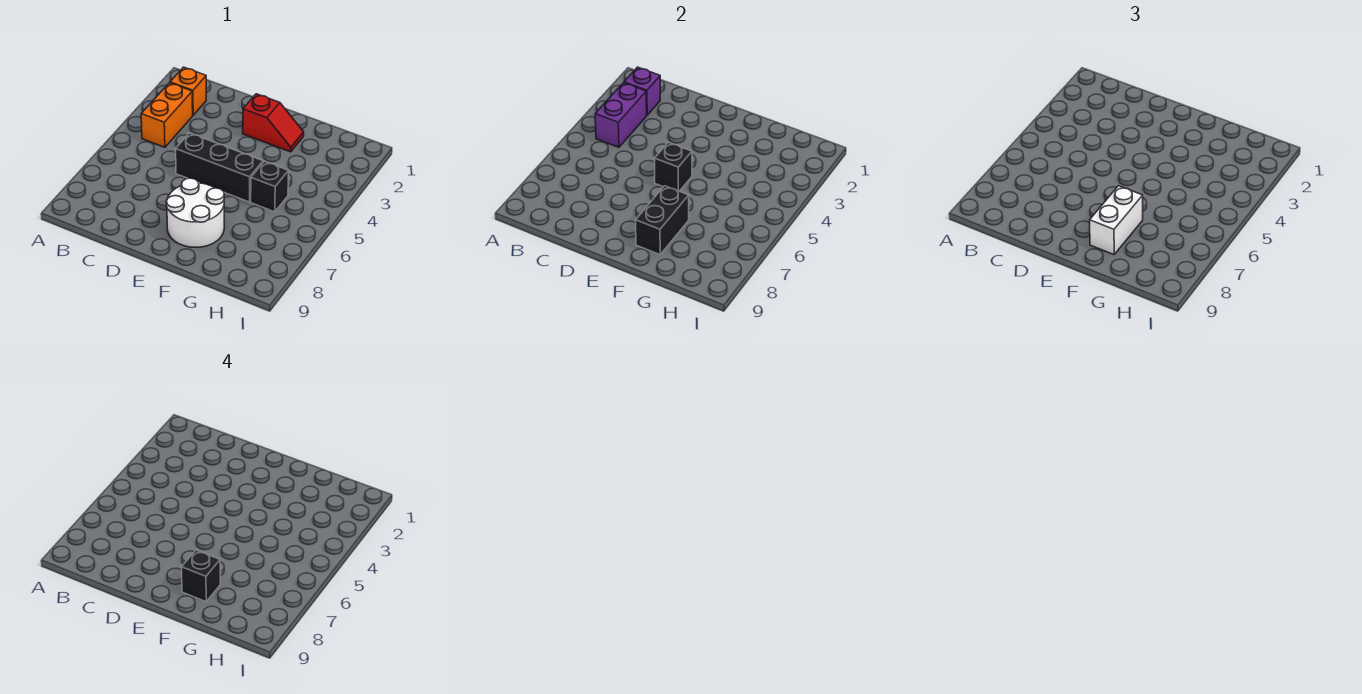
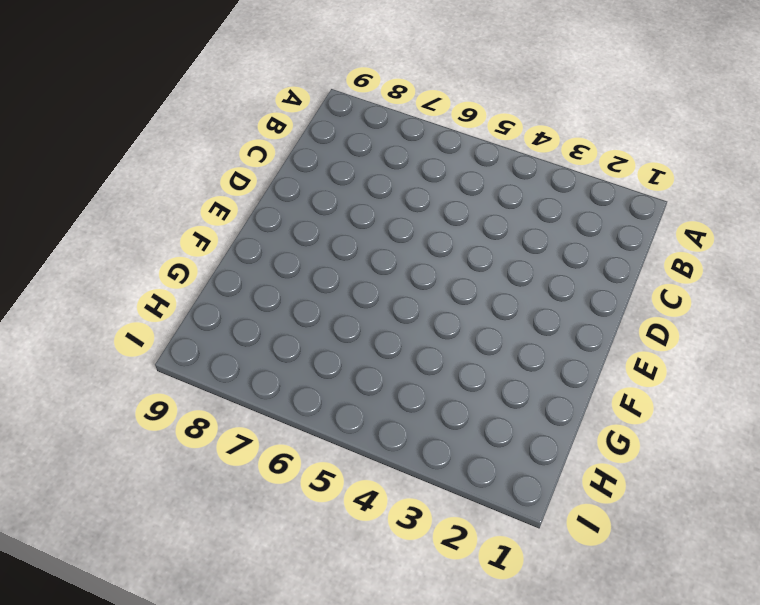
none -> orange brick B2 level 1
none -> orange brick B3:B4 level 1
none -> black brick D5:F5 level 1

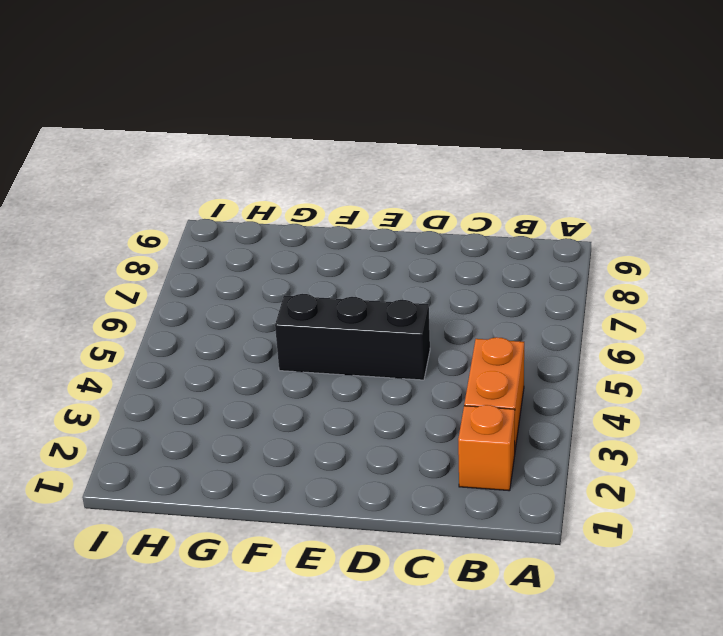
none -> red slope E2:F2 level 1 top E
none -> white round brick E7:F8 level 1
none -> black brick G5 level 1

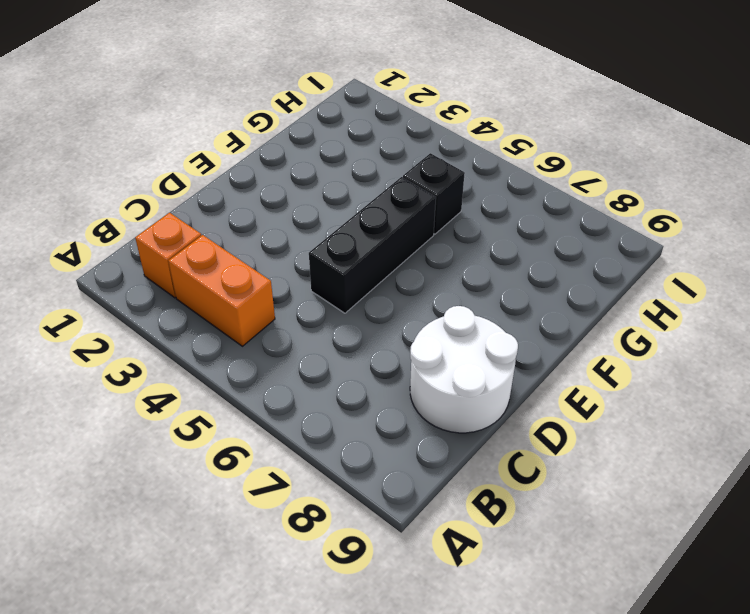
white round brick C8:D9 level 1 -> white round brick E7:F8 level 1
none -> red slope E2:F2 level 1 top E
none -> purple brick B2 level 2
none -> purple brick B3:B4 level 2

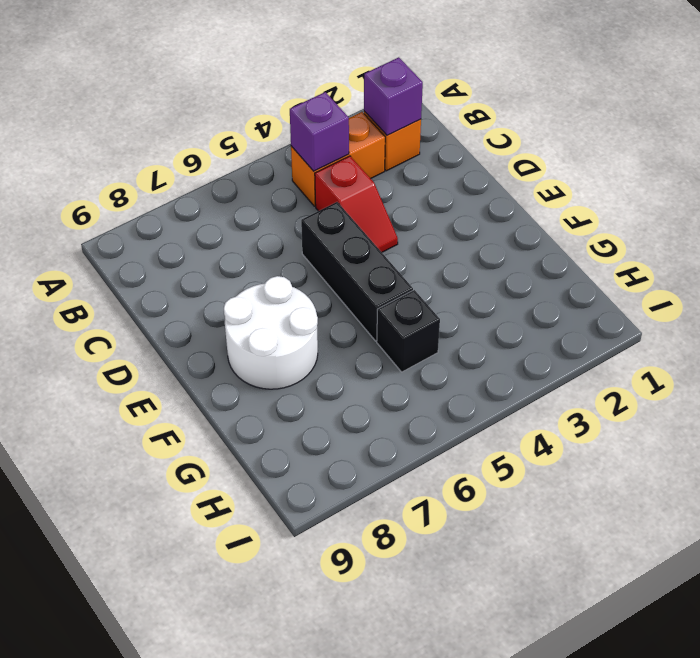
purple brick B4 level 2 -> purple brick B3:B4 level 2
red slope C4:D4 level 1 top C -> red slope E2:F2 level 1 top E
none -> black brick E5 level 2
none -> black brick F7:F8 level 2
none -> white brick F7:F8 level 3

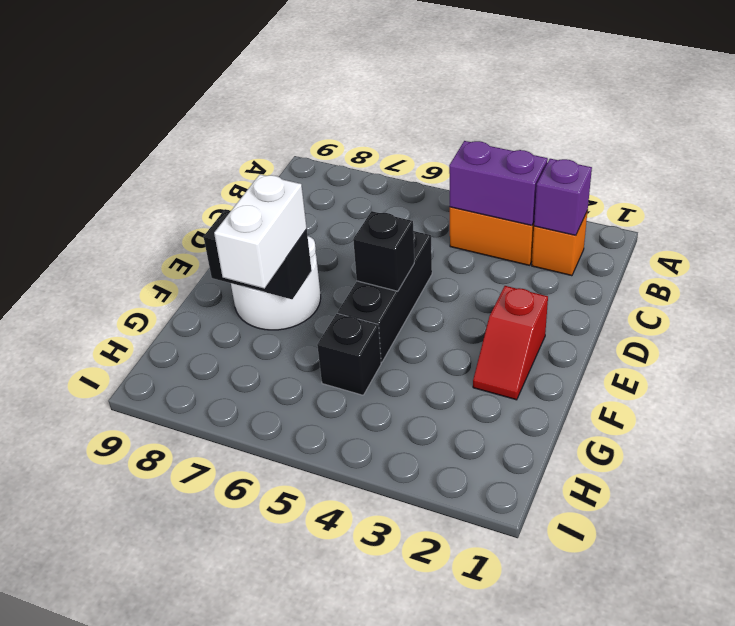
white brick F7:G7 level 3 -> white brick F7:F8 level 3
none -> black brick F8 level 4

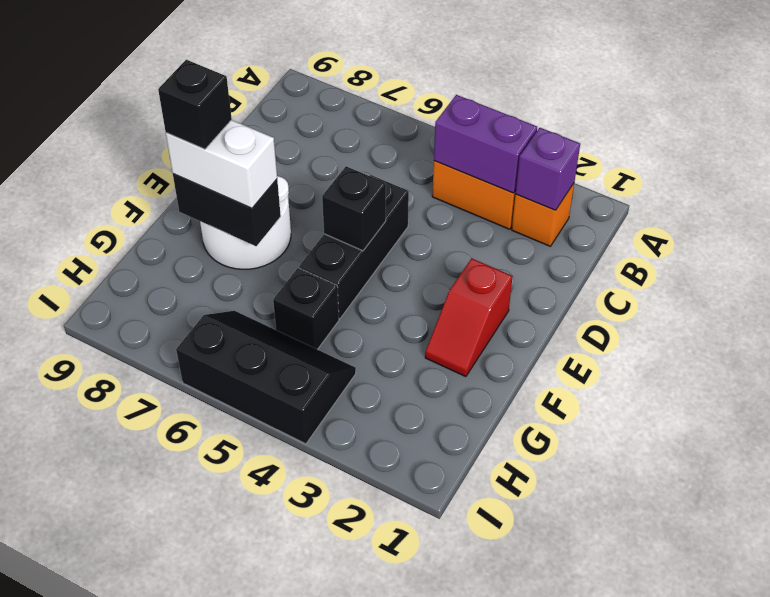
black slope H4:I6 level 1 top I -> none

